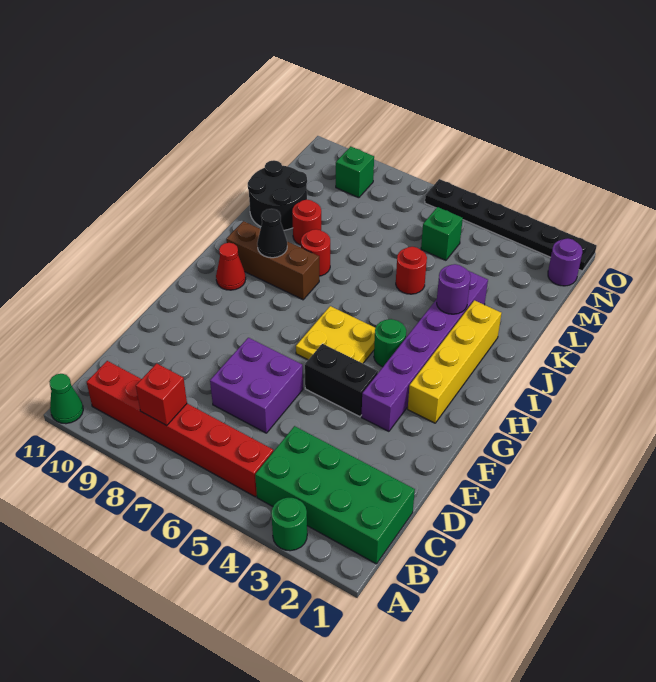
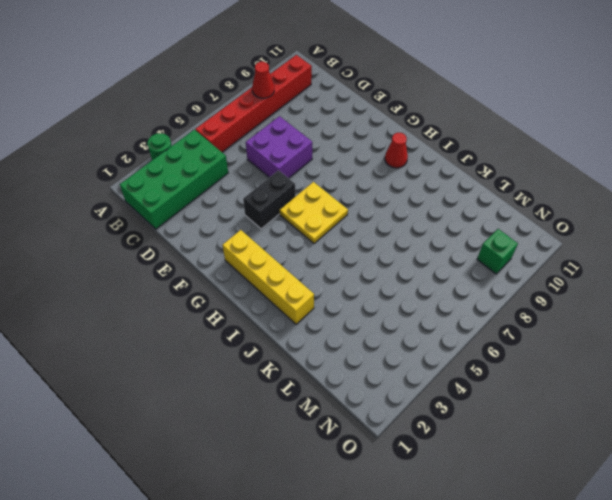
red cone B8 level 2 -> red brick B8 level 2
none -> green cone A11 level 1
none -> purple brick F3:K3 level 1
none -> green round brick H4 level 1

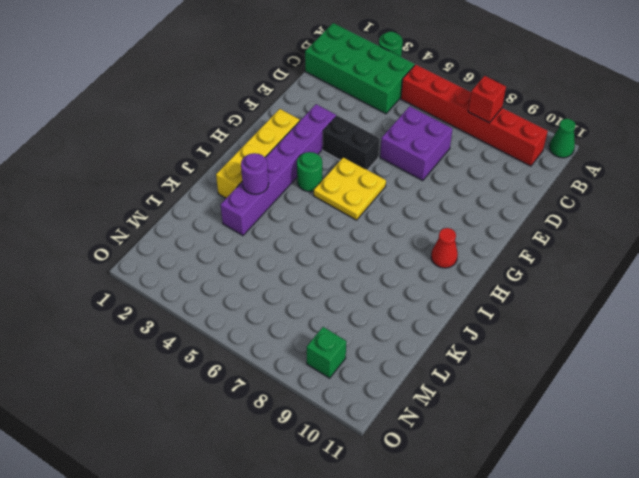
none -> brown brick I8:I10 level 1
none -> red round brick J8 level 1
none -> red round brick K5 level 1

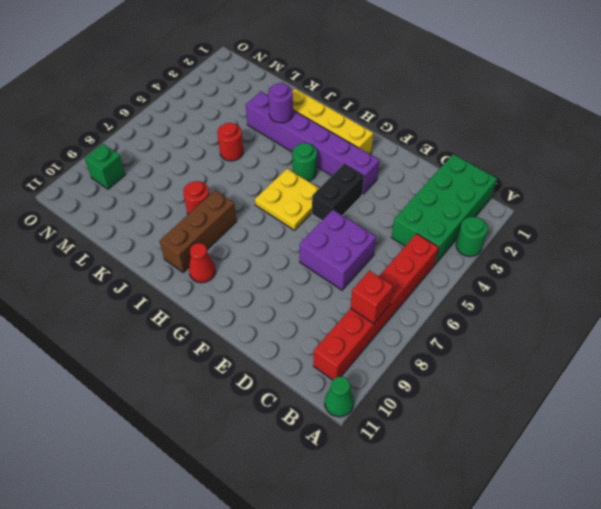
none -> red round brick K9 level 1
none -> black round brick K10:L11 level 1
none -> green brick M5 level 1

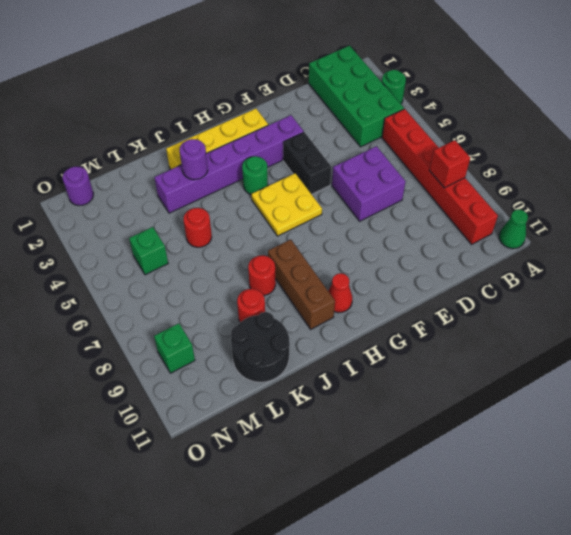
none -> black plate O1:O6 level 1
none -> black cone I9 level 2

